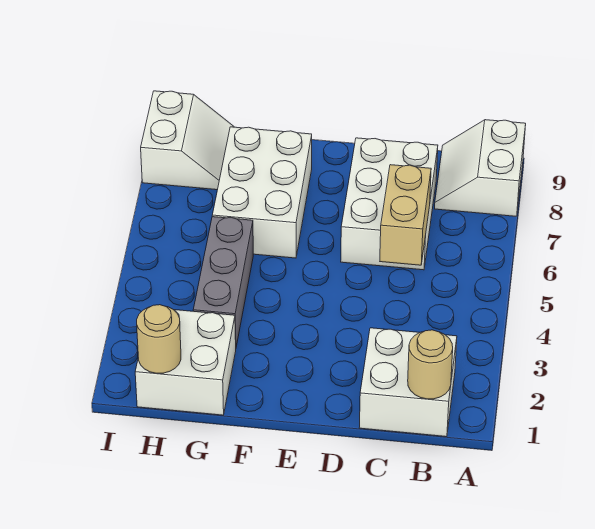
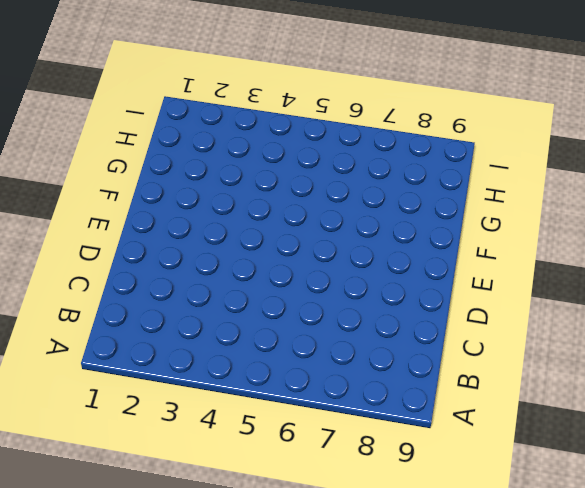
none -> white slope A8:B9 level 1 top A
none -> white brick B1:C2 level 1

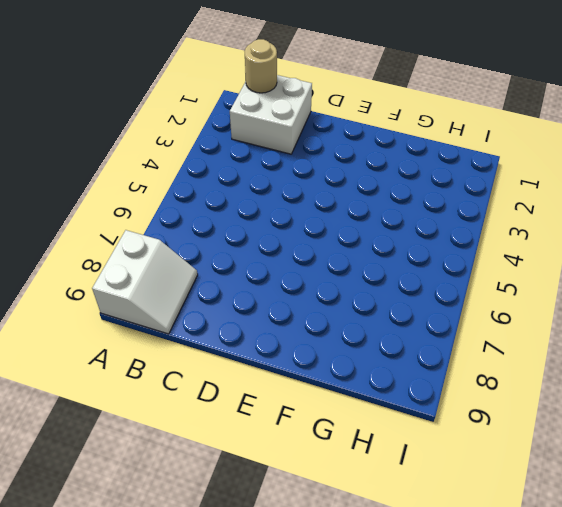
none -> white brick C6:D8 level 1
none -> white brick F6:G8 level 1

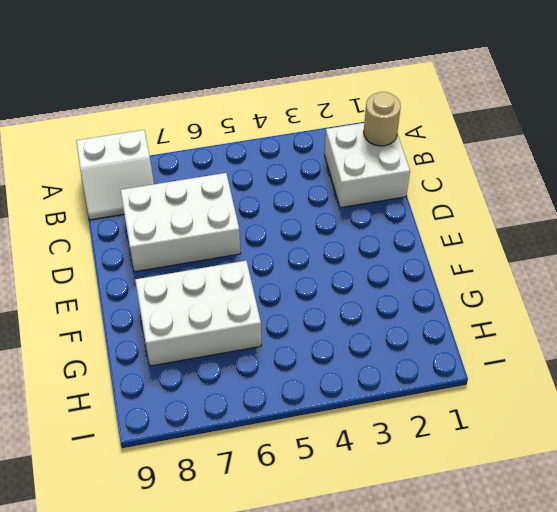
none -> white brick G1:H2 level 1
none -> grey brick G3:G5 level 1

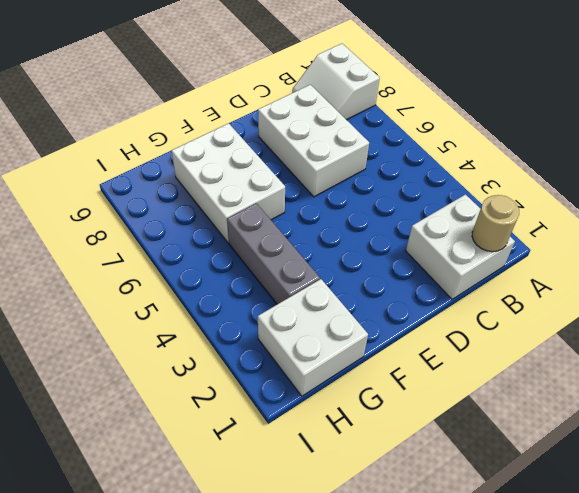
none -> white slope H8:I9 level 1 top I
none -> tan brick C5:C6 level 2

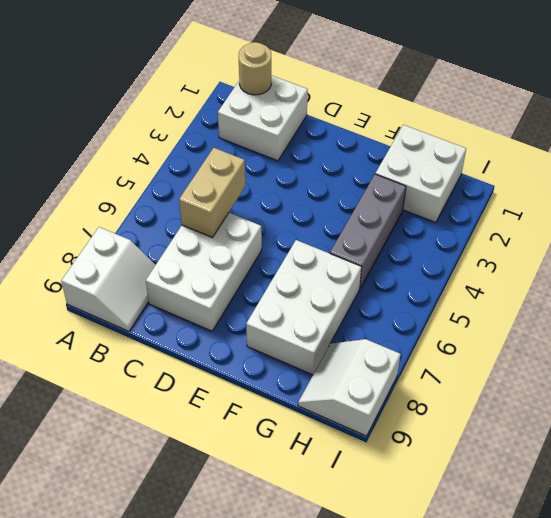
none -> tan round brick H1 level 2

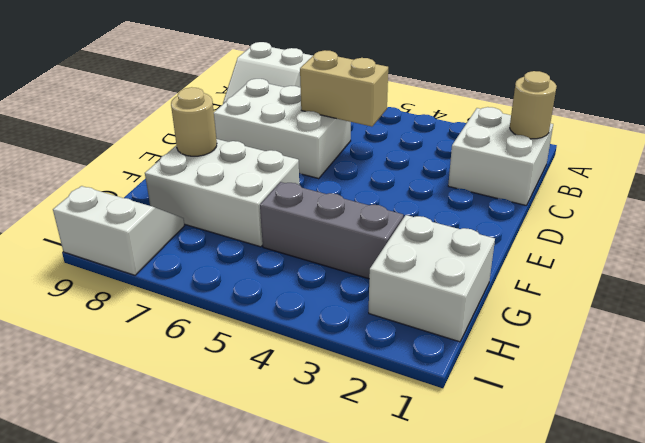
tan round brick F8 level 2 -> tan round brick H1 level 2

